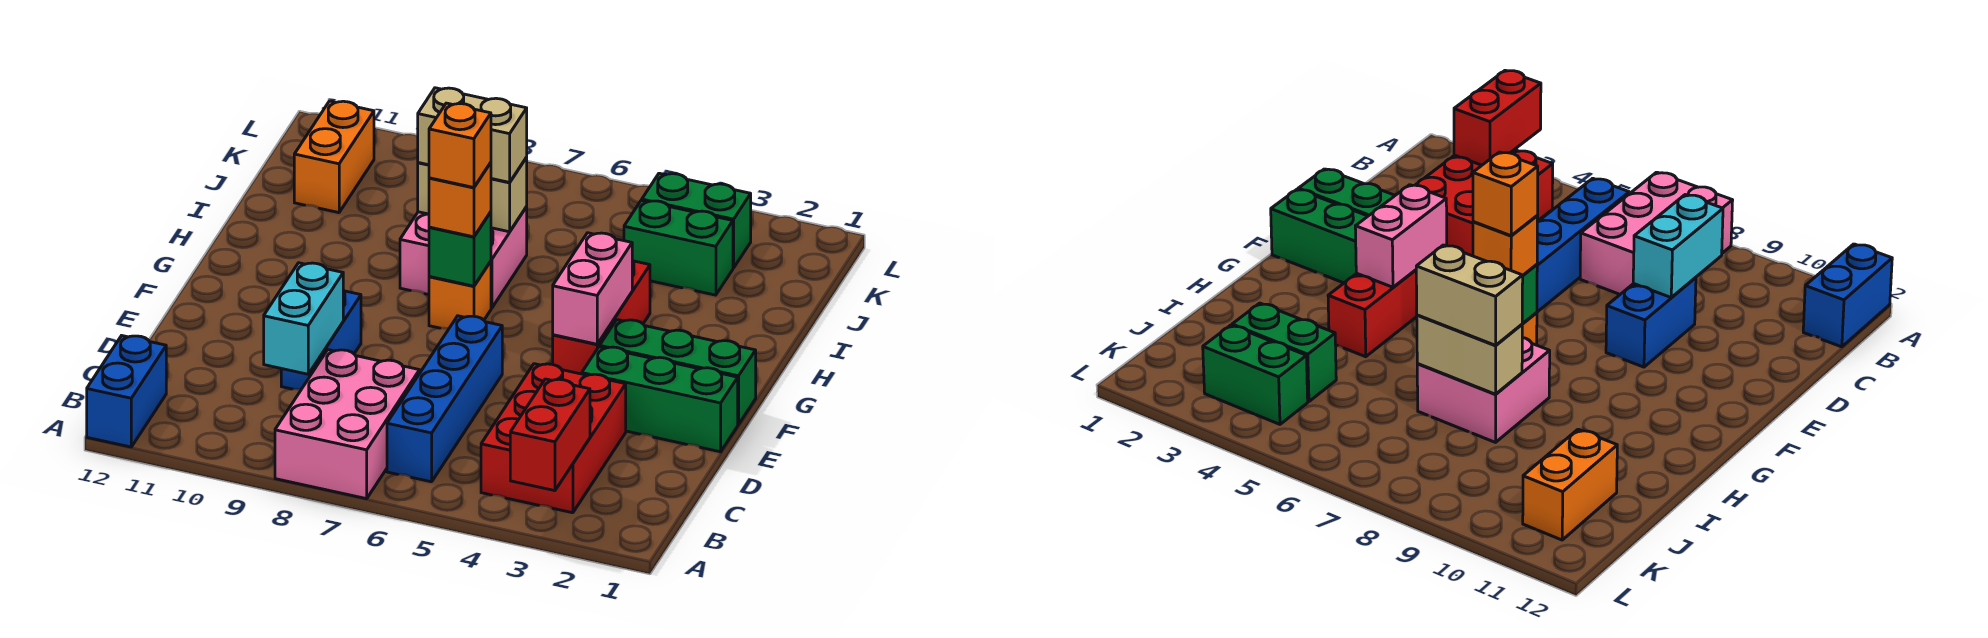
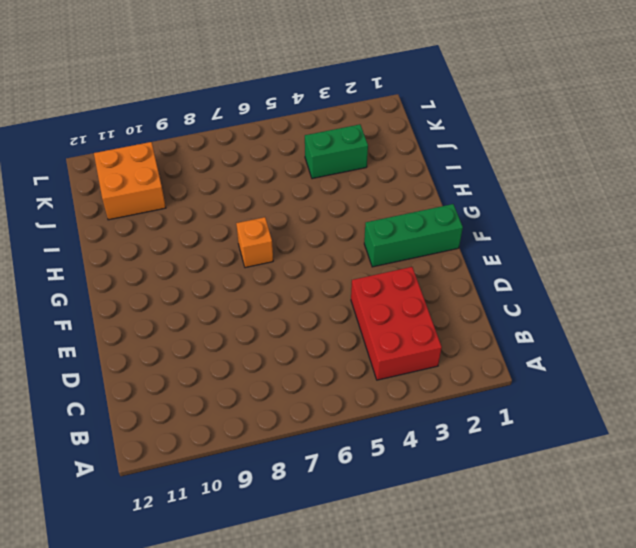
orange brick J10:K11 level 1 -> orange brick J11:K11 level 1
none -> pink brick A7:C8 level 1
none -> blue brick A12:B12 level 1
none -> blue brick B6:E6 level 1

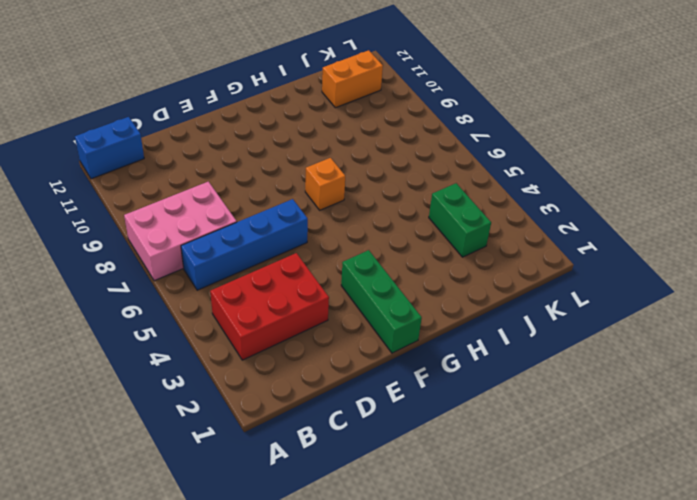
none -> blue brick D9:E9 level 1
none -> green brick E1:E3 level 1
none -> red brick F4:H4 level 1

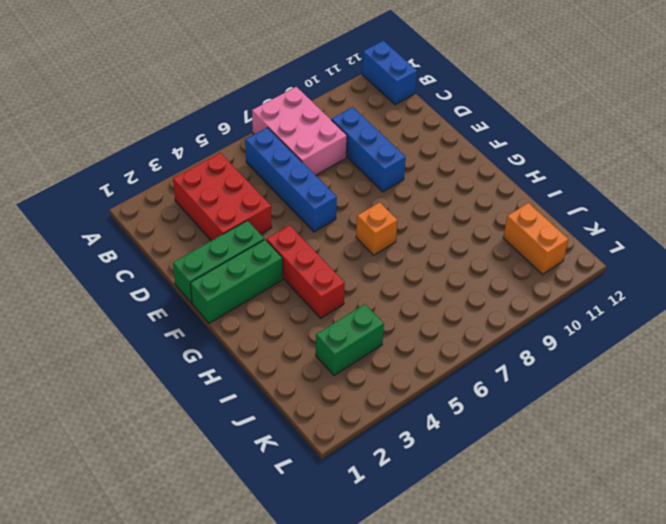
blue brick C9:E9 level 1 -> blue brick D9:E9 level 1
none -> pink brick H7:I8 level 1
none -> green brick K3:K4 level 1
none -> red brick A3:B3 level 2

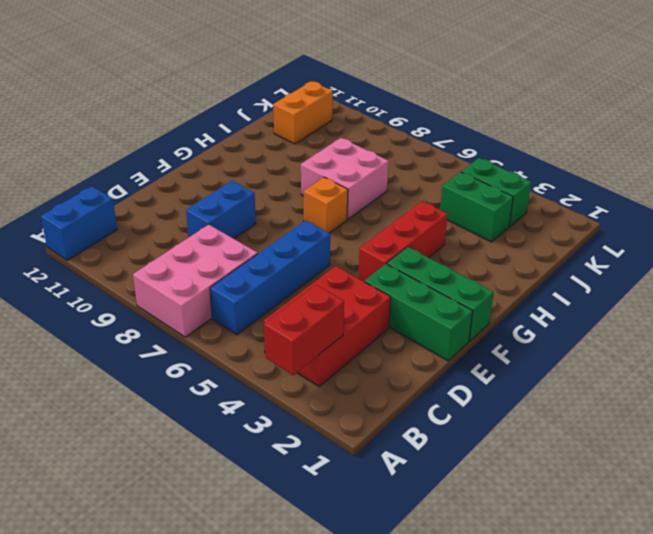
none -> cyan brick C9:D9 level 2
none -> pink brick F4:G4 level 2
none -> green brick G7 level 2

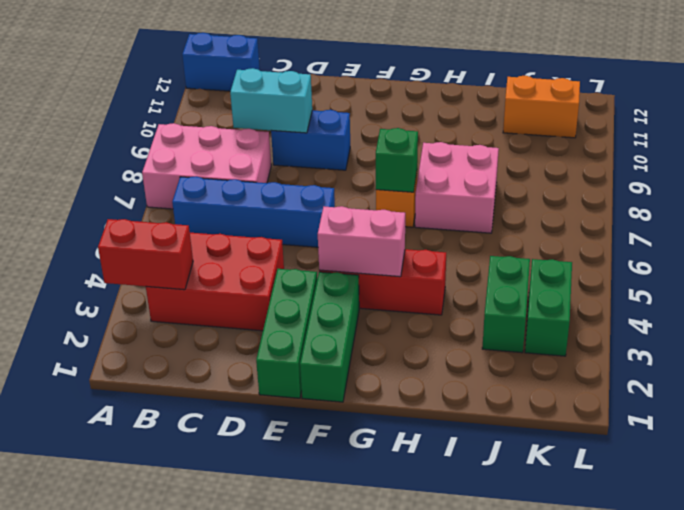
none -> tan brick I7:I8 level 2
none -> orange brick G7 level 3
none -> tan brick I7:I8 level 3

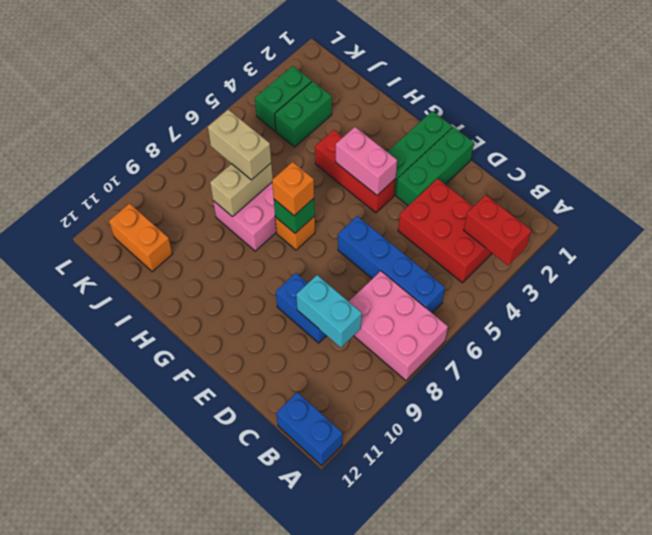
tan brick I7:J7 level 3 -> tan brick I7:I8 level 3
none -> orange brick G7 level 4

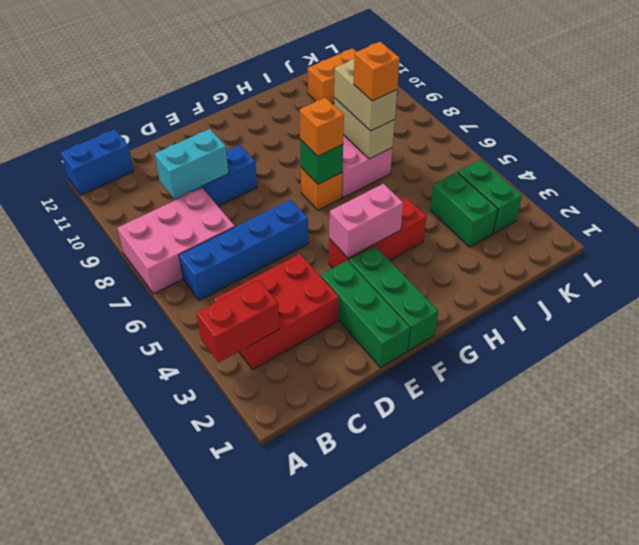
orange brick I7 level 4 -> orange brick G7 level 4

